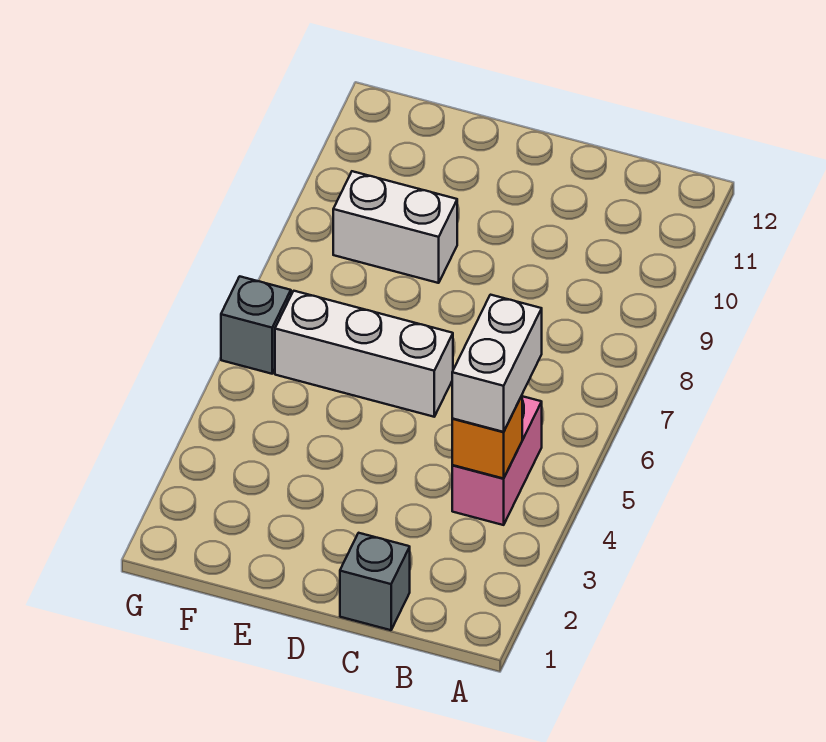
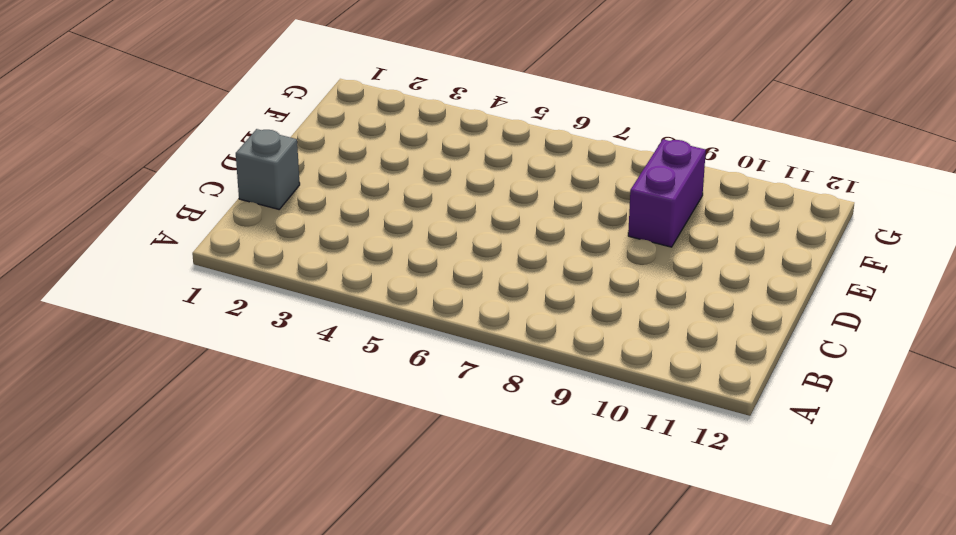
purple brick E9:F9 level 1 -> white brick E9:F9 level 1
none -> pink brick B4:B5 level 1
none -> white brick D6:F6 level 1

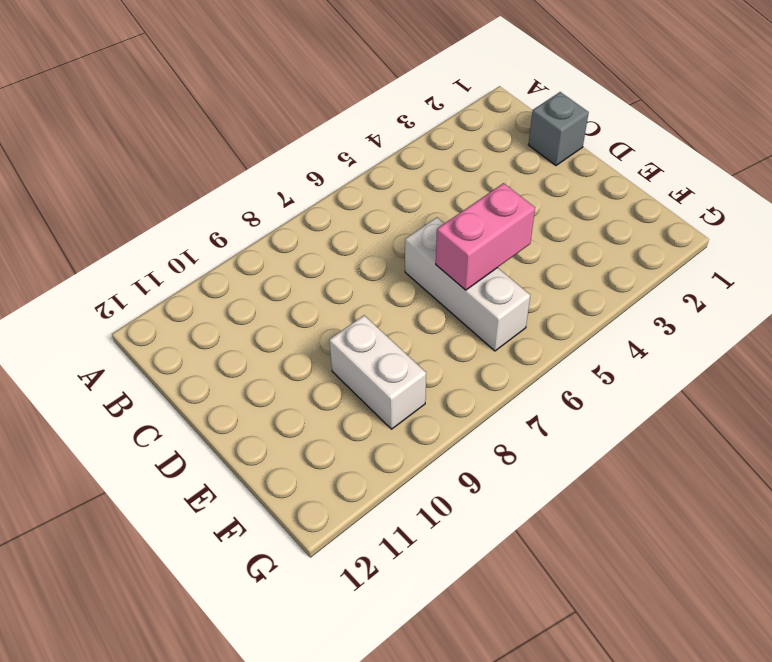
pink brick E5:E6 level 2 -> pink brick B4:B5 level 1
none -> grey brick G6 level 1
none -> orange brick B4 level 2

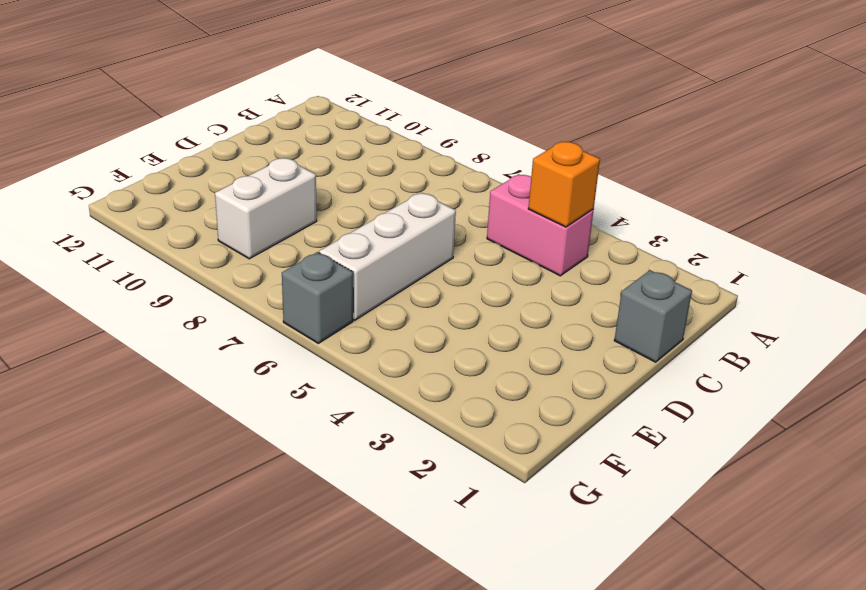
none -> white brick B4:B5 level 3

